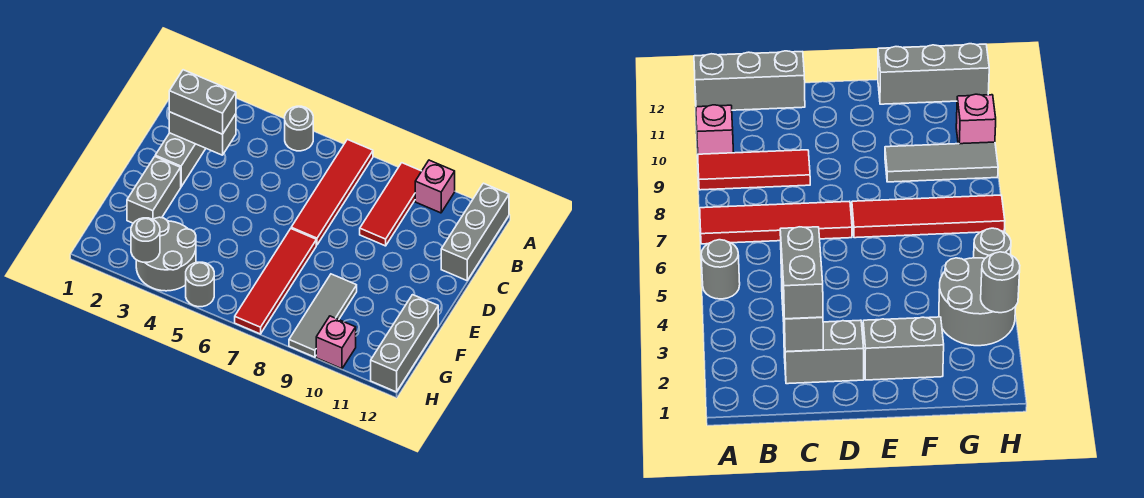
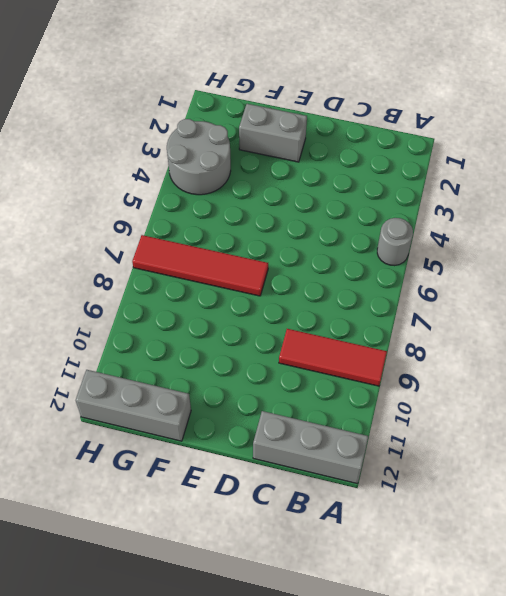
none -> red tile A7:D7 level 1
none -> pink brick A10 level 1
none -> grey brick C2:D2 level 1

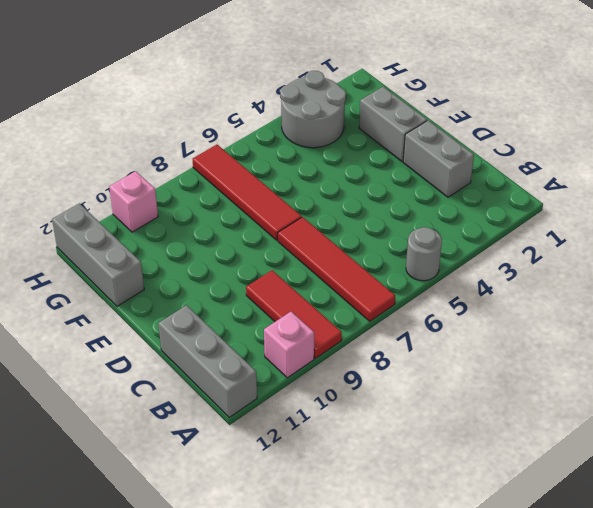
none -> grey tile F9:H9 level 1
none -> grey round brick H5 level 1
none -> grey brick C2:C3 level 2

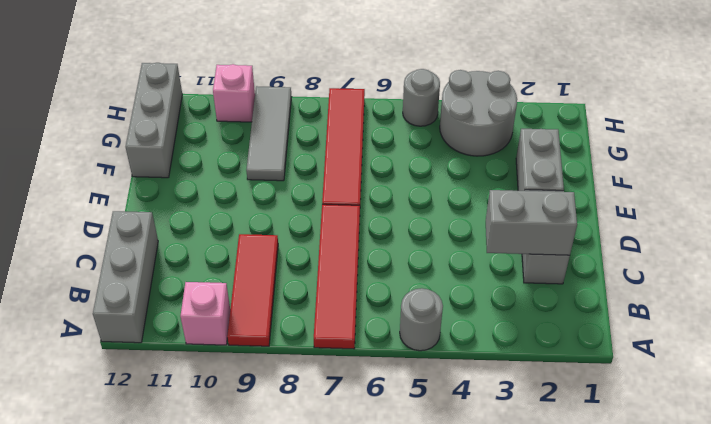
none -> grey round brick H3 level 2
none -> grey brick C2:C3 level 3

